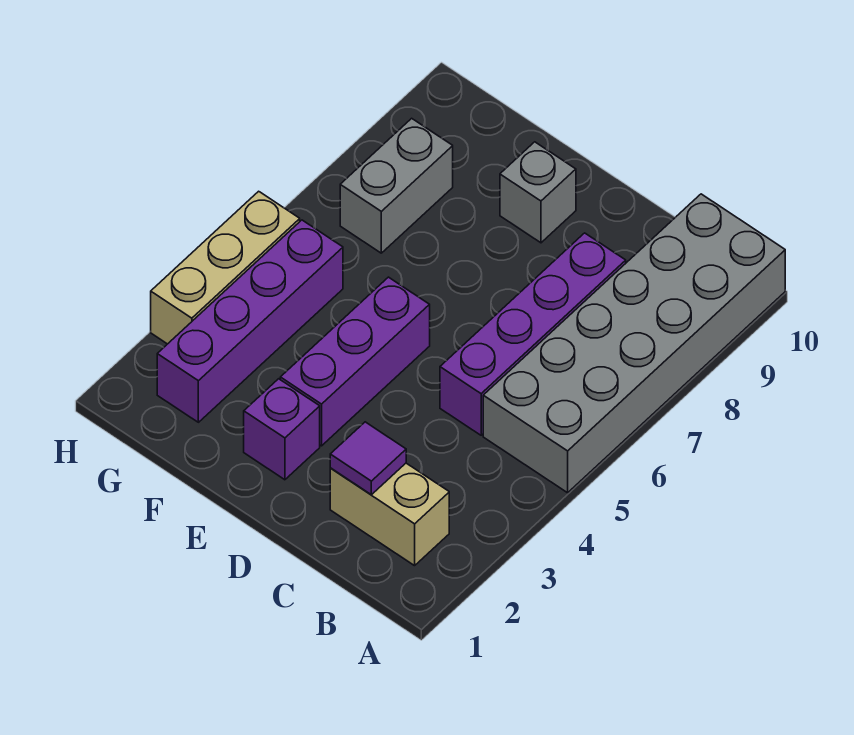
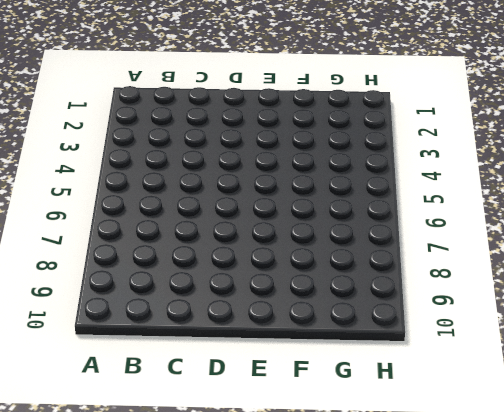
none -> grey brick A5:B10 level 1
none -> tan brick B2:C2 level 1

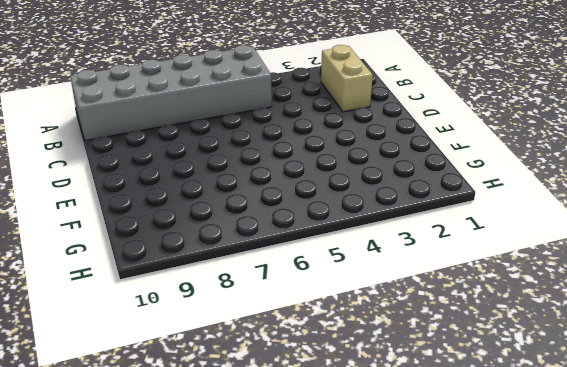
none -> purple brick C5:C8 level 1
none -> purple brick E2 level 1

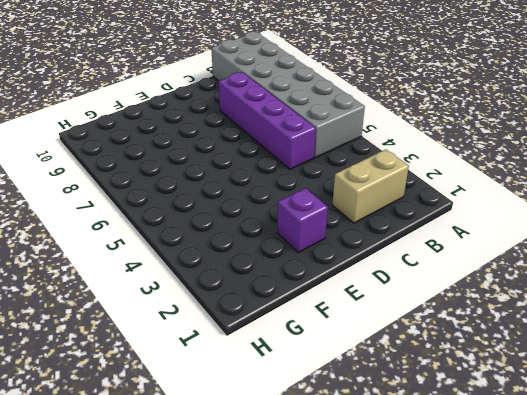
none -> purple brick E3:E5 level 1
none -> grey brick E9 level 1

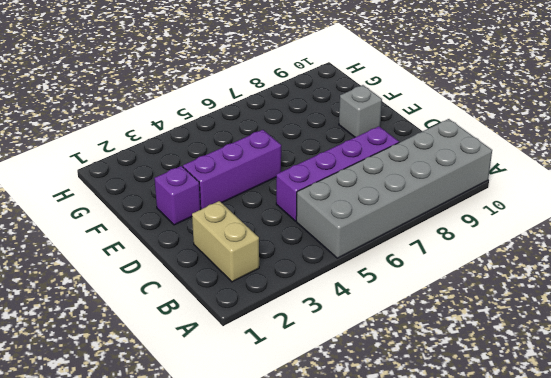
none -> purple brick G2:G5 level 1
none -> grey brick G7:G8 level 1

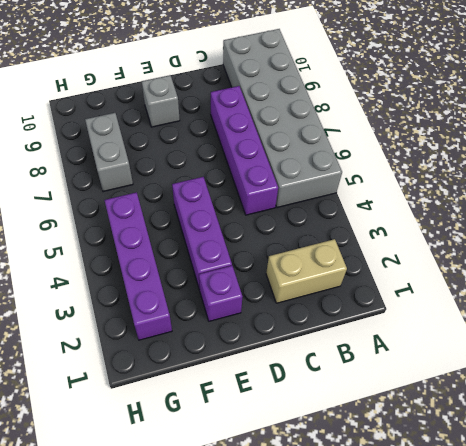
none -> tan brick H3:H5 level 1
none -> purple tile C2 level 2

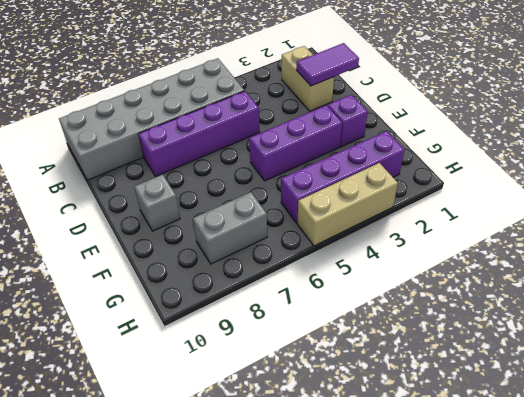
purple tile C1:C2 level 2 -> purple tile C2 level 2

